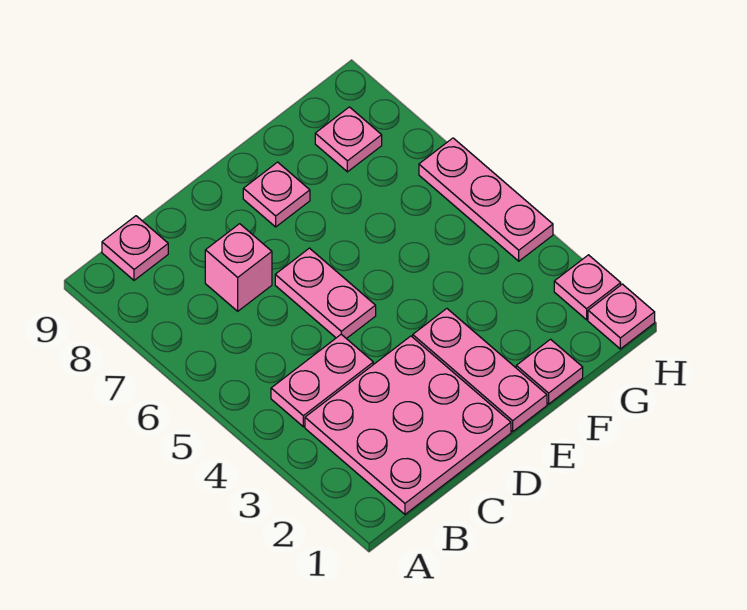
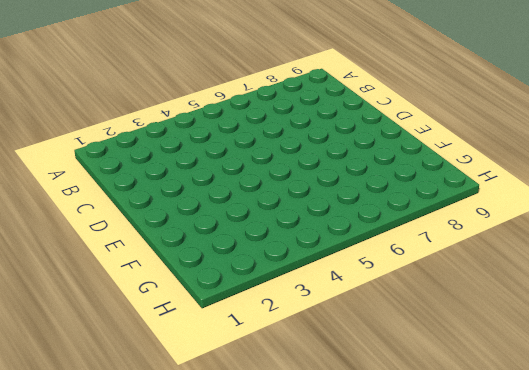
none -> pink plate B1:D3 level 1
none -> pink plate B4:C4 level 1
none -> pink plate B9 level 1

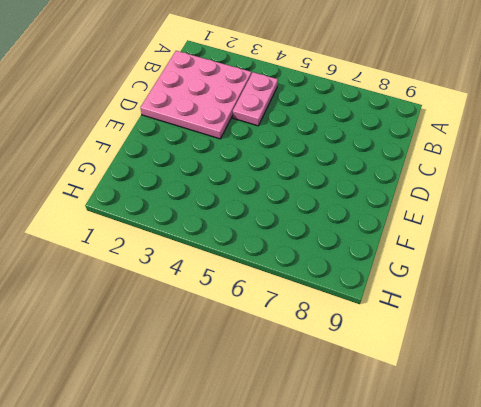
none -> pink plate B9 level 1
none -> pink brick C7 level 1
none -> pink plate D5:D6 level 1

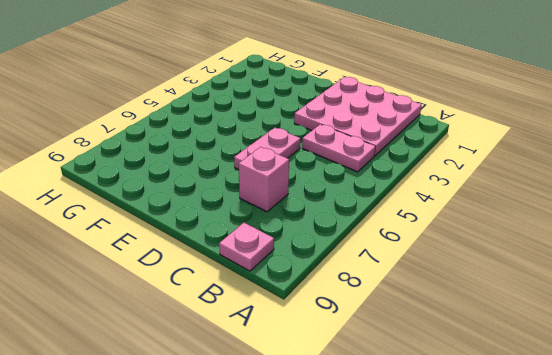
none -> pink plate E1:E3 level 1
none -> pink plate E8 level 1
none -> pink plate F1 level 1

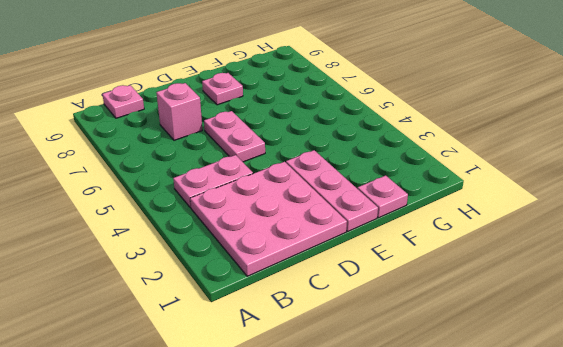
none -> pink plate G8 level 1
none -> pink plate H1 level 1
none -> pink plate H2 level 1

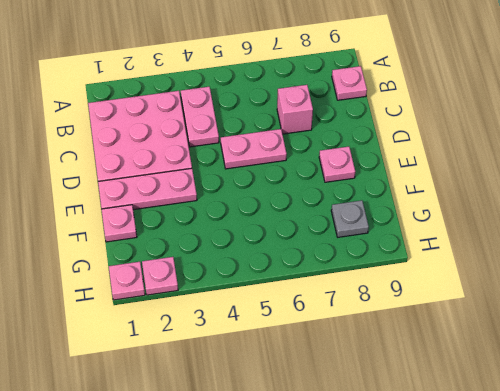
grey plate G8 level 1 -> pink plate G8 level 1
none -> pink plate H4:H6 level 1

